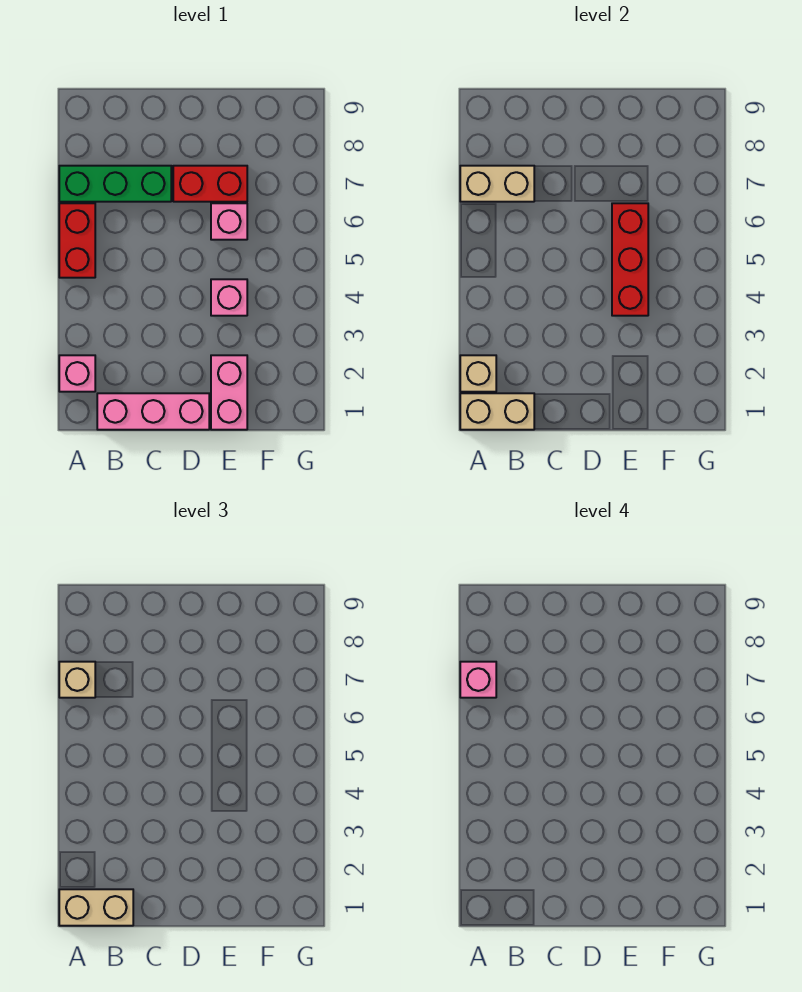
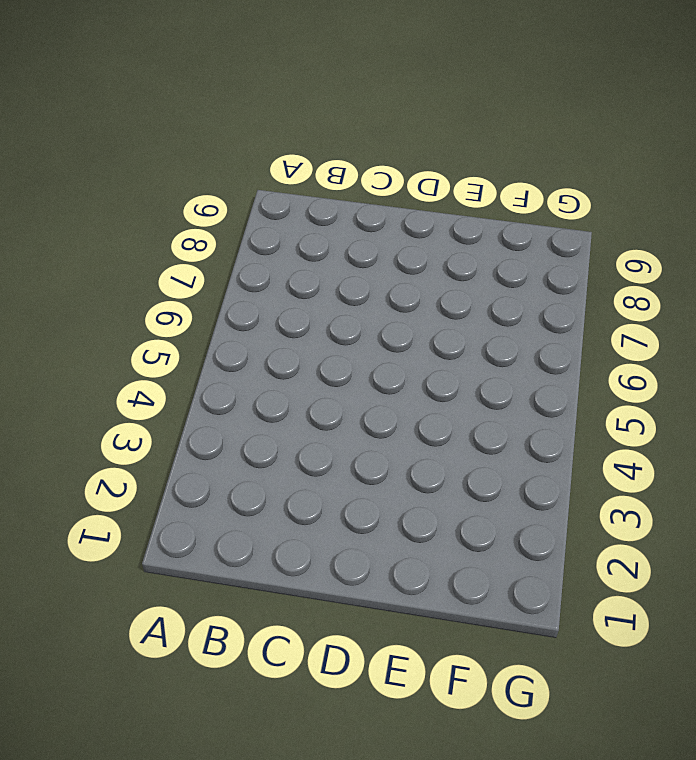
none -> pink brick A2 level 1
none -> red brick A5:A6 level 1
none -> green brick A7:C7 level 1

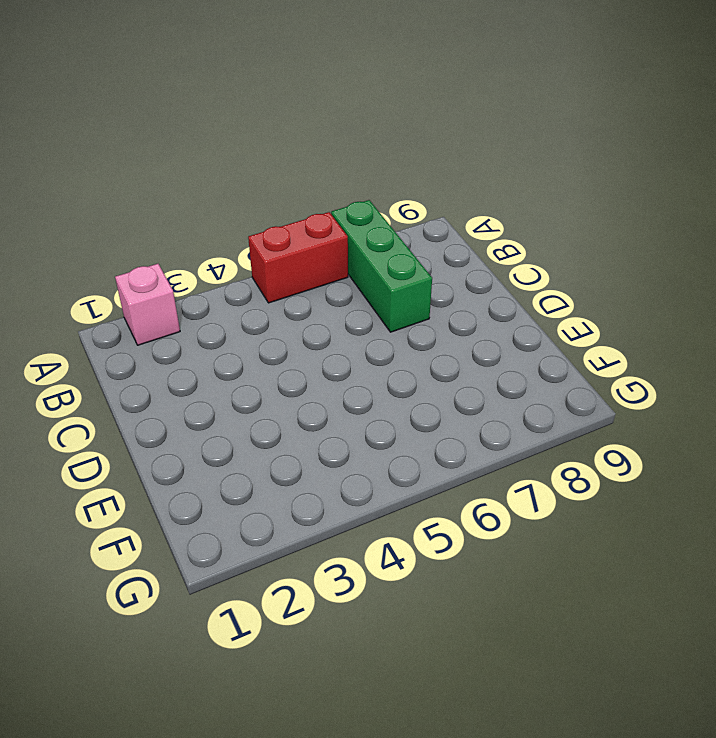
none -> pink brick B1:D1 level 1
none -> red brick D7:E7 level 1
none -> pink brick E1:E2 level 1

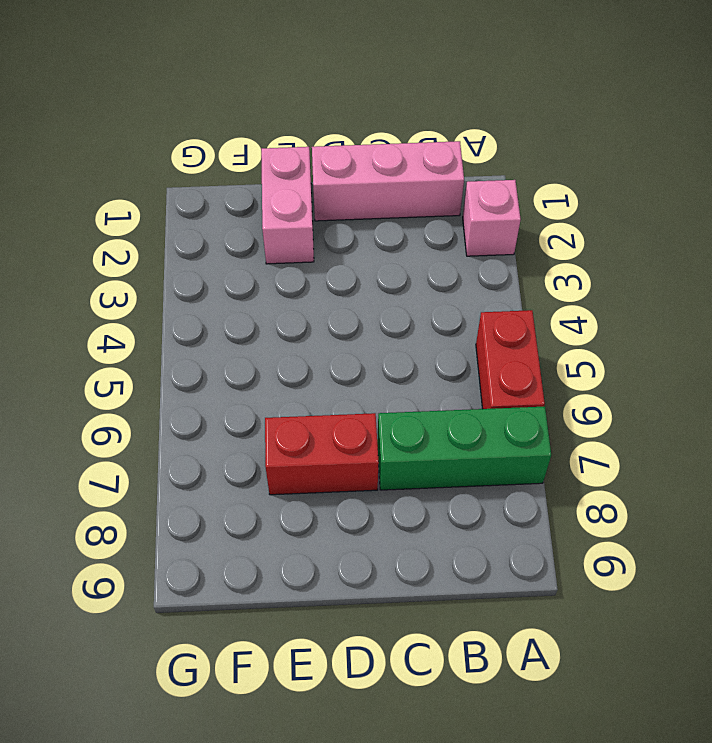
none -> pink brick E4 level 1
none -> pink brick E6 level 1
none -> tan brick A1:B1 level 2

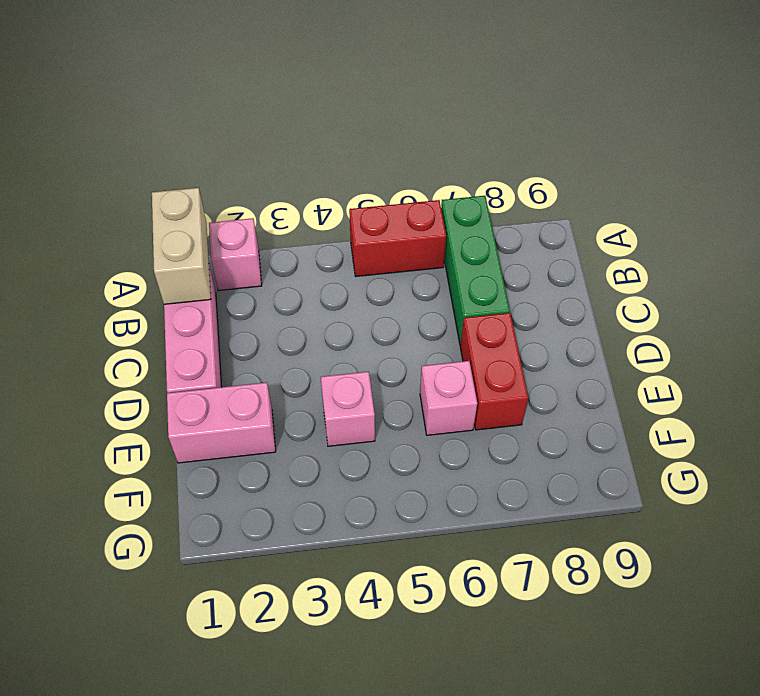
none -> tan brick A2 level 2
none -> tan brick A7:B7 level 2
none -> red brick E4:E6 level 2

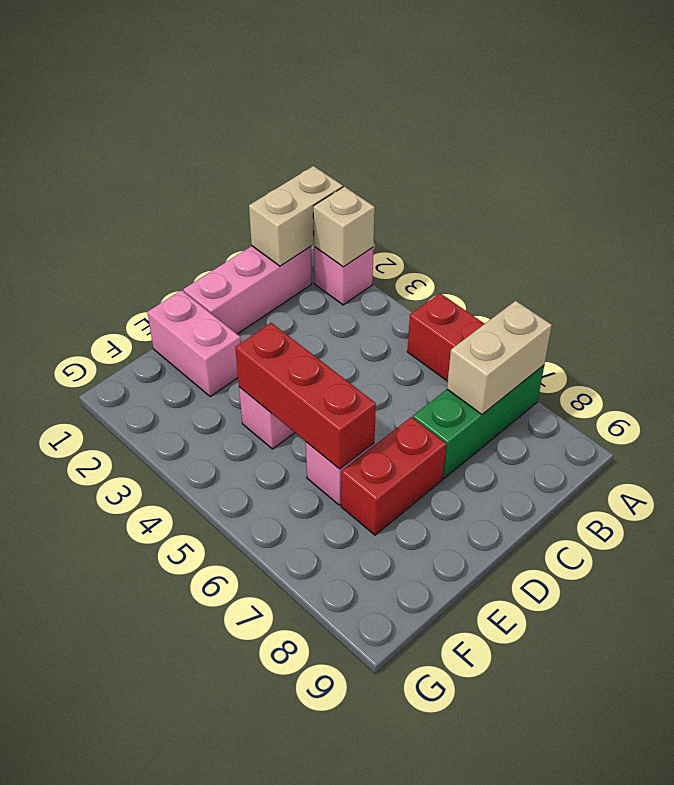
none -> tan brick A1:B1 level 3
none -> tan brick A7 level 3
none -> pink brick A7 level 4

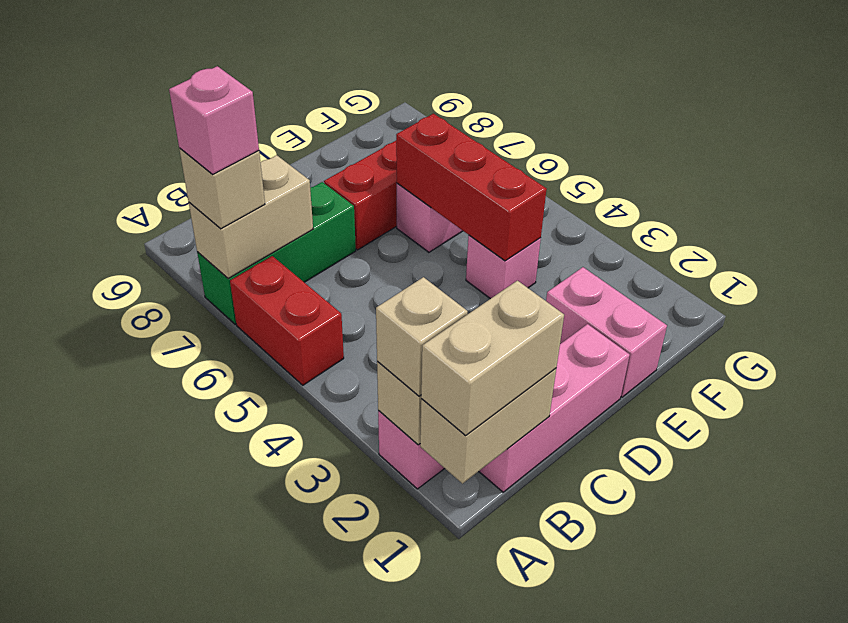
tan brick A2 level 3 -> none

